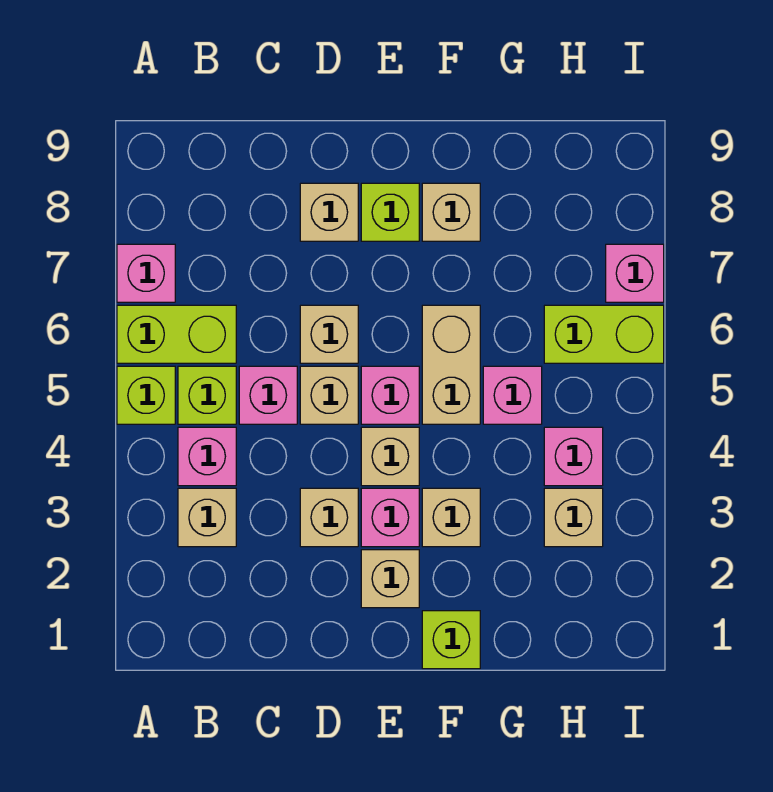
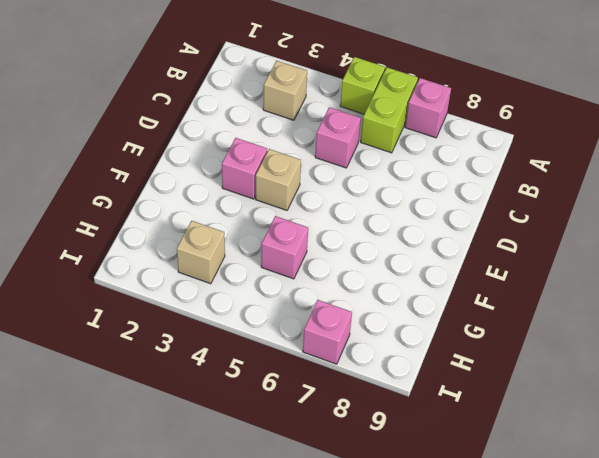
none -> pink brick B4 level 1
none -> lime brick B5 level 1
none -> tan brick D3 level 1

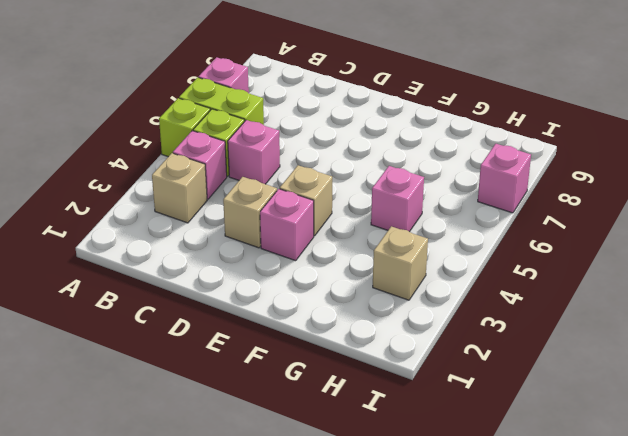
none -> tan brick D5 level 1
none -> tan brick D6 level 1
none -> tan brick D8 level 1

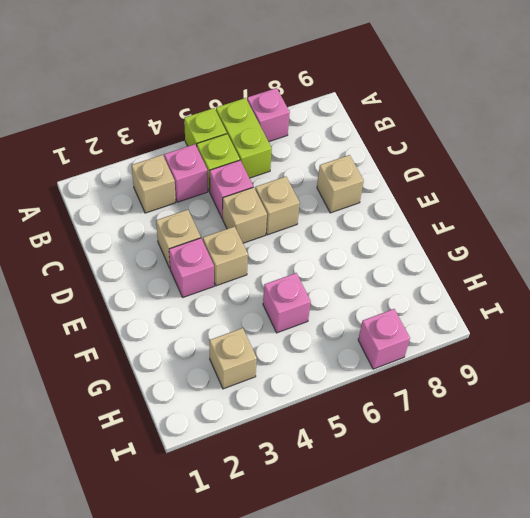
none -> tan brick E2 level 1
none -> pink brick E5 level 1
none -> lime brick E8 level 1

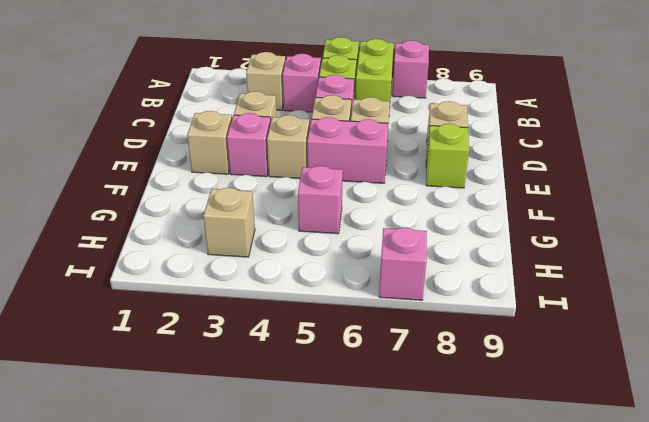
pink brick E5:E6 level 1 -> pink brick E5 level 1
none -> lime brick F1 level 1
none -> tan brick F3 level 1
none -> tan brick F5:F6 level 1

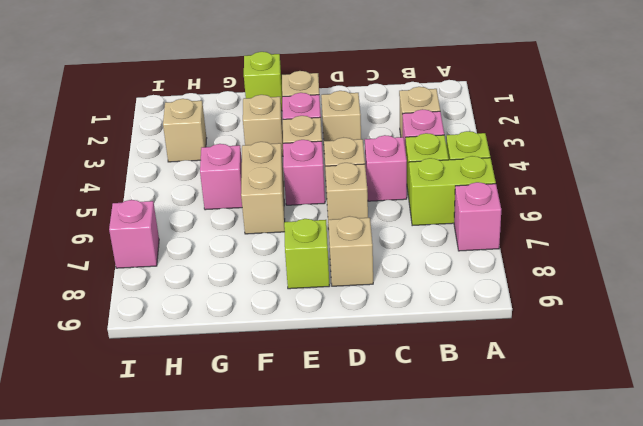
none -> tan brick F8 level 1
none -> pink brick H4 level 1
none -> lime brick H6:I6 level 1

